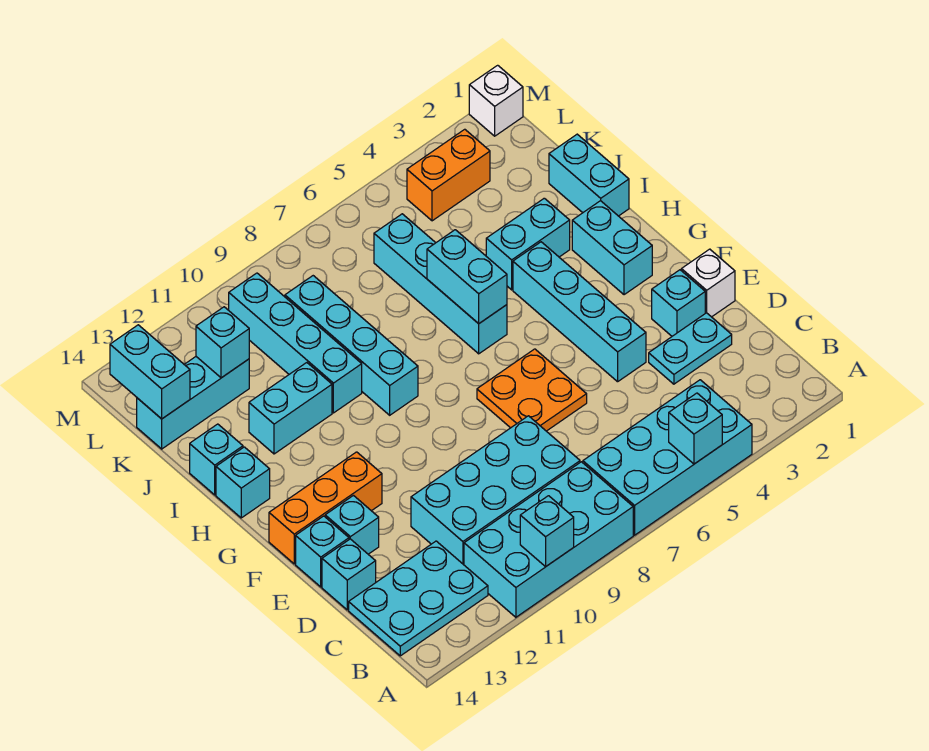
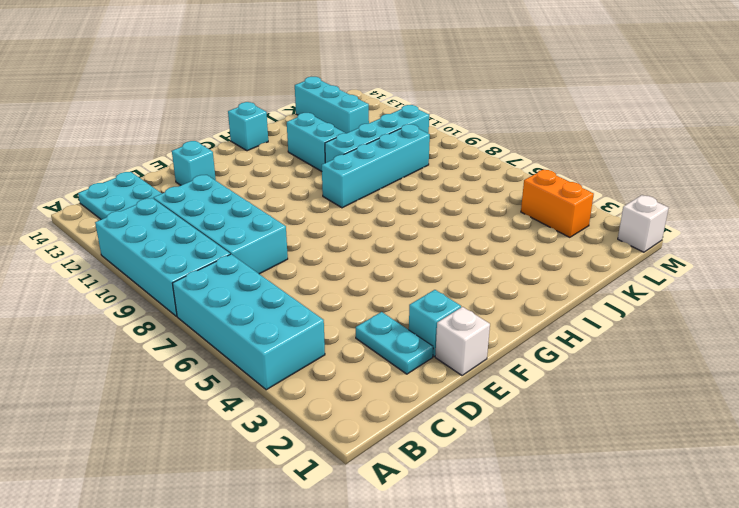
none -> cyan brick D14 level 1
none -> cyan brick E4:H4 level 1
none -> orange plate E6:F7 level 1
none -> cyan brick E14 level 1

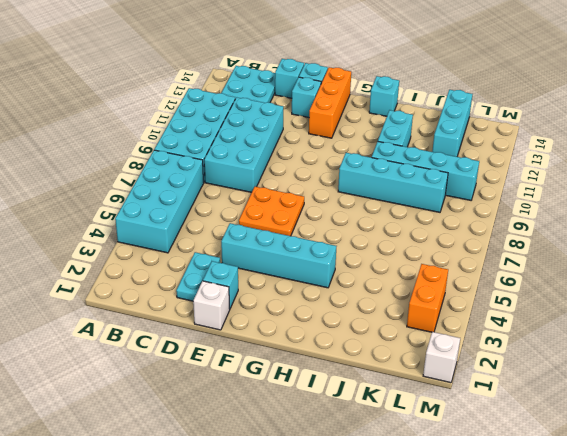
none -> cyan brick G2:H2 level 1
none -> cyan brick H6:K6 level 1
none -> cyan brick I1:J1 level 1
none -> cyan brick I3:I4 level 1

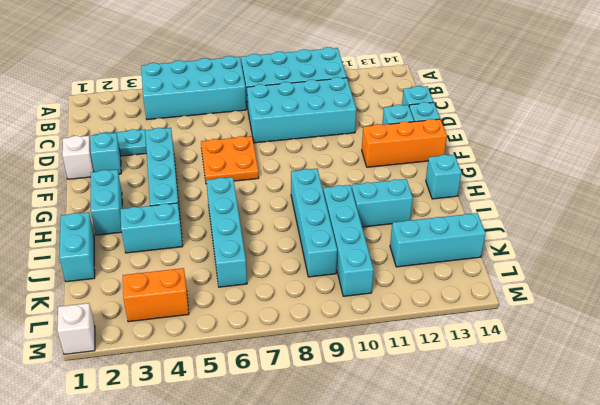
none -> cyan plate B12:C14 level 1
none -> cyan brick I14 level 1
none -> cyan brick A5 level 2
none -> cyan brick A10 level 2

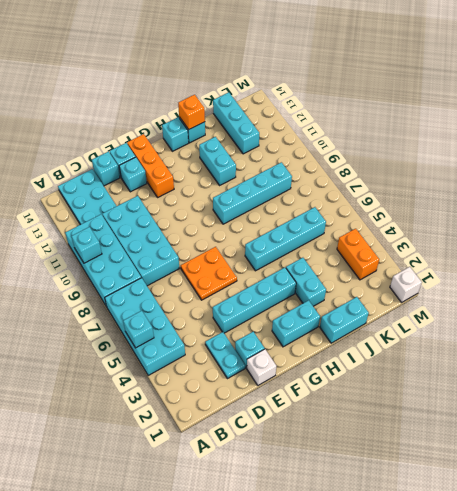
orange brick I14 level 2 -> none
none -> cyan brick I10:L10 level 1
none -> cyan brick H6:I6 level 2
none -> cyan brick K12 level 2
none -> cyan brick K14:L14 level 2

